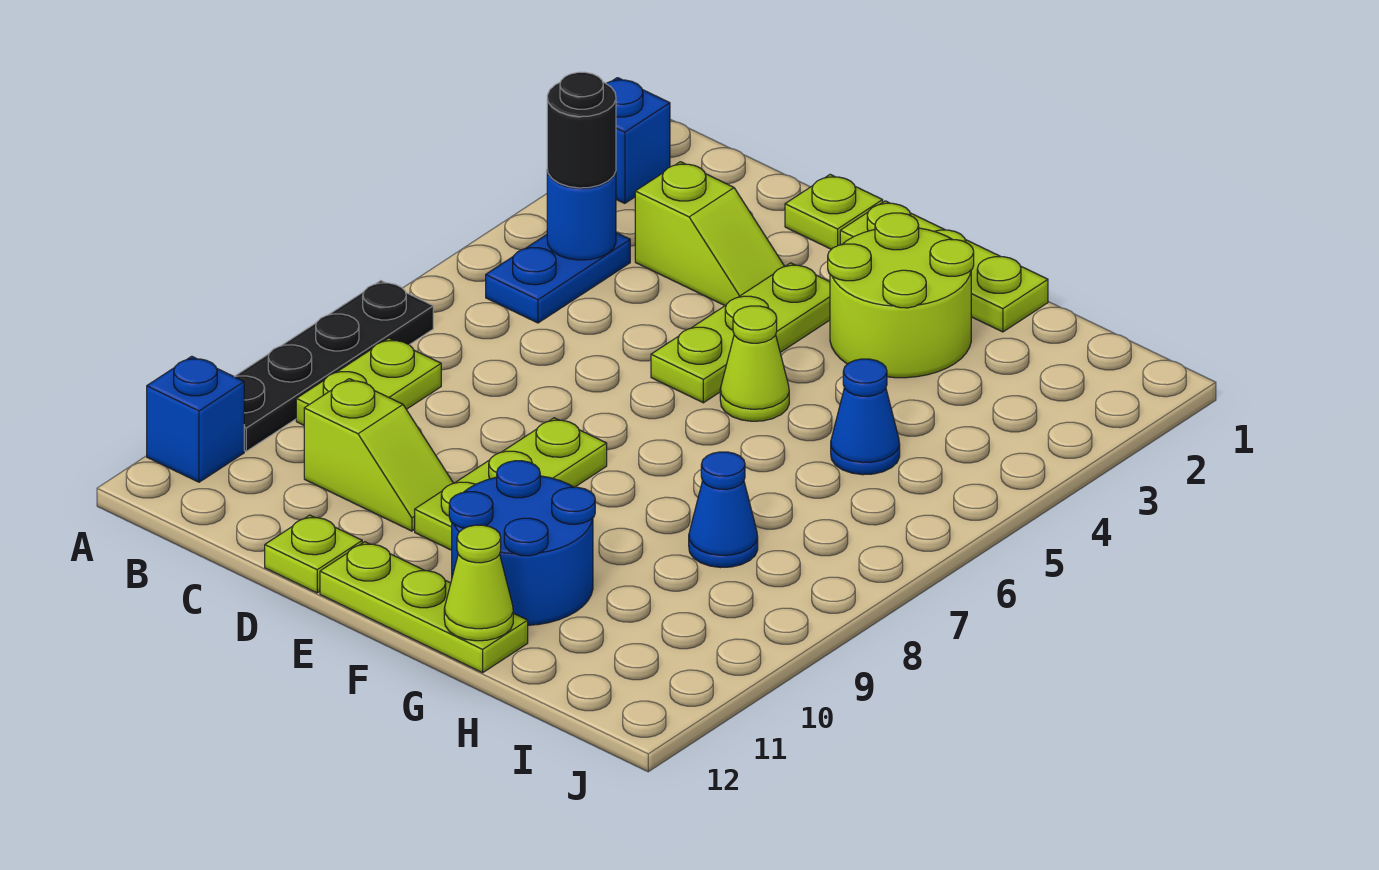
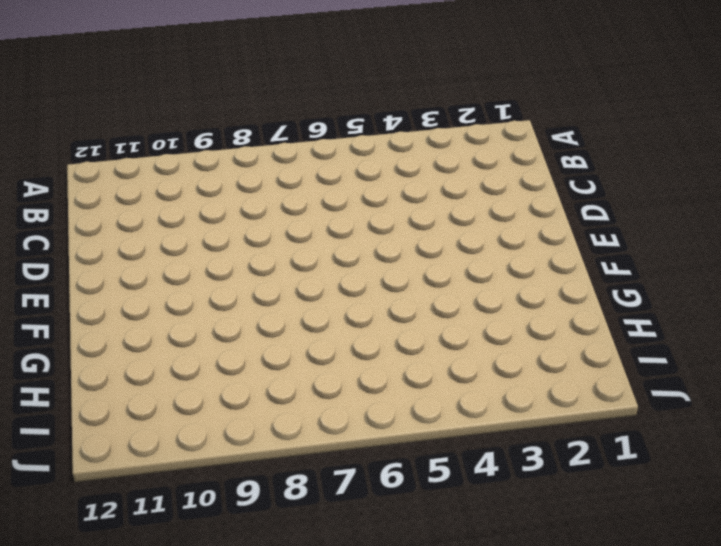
none -> blue brick A2 level 1
none -> black plate A7:A10 level 1
none -> blue brick A11 level 1

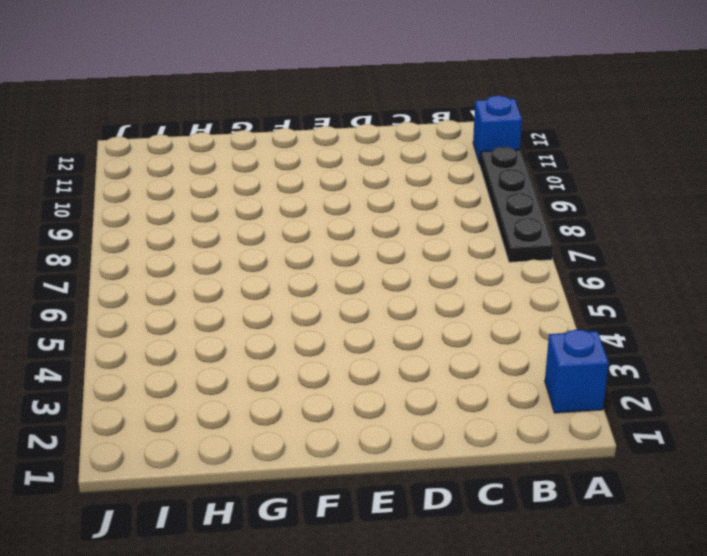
none -> blue plate B4:B5 level 1
none -> lime plate B8:B9 level 1
none -> lime slope C3:D3 level 1 top C

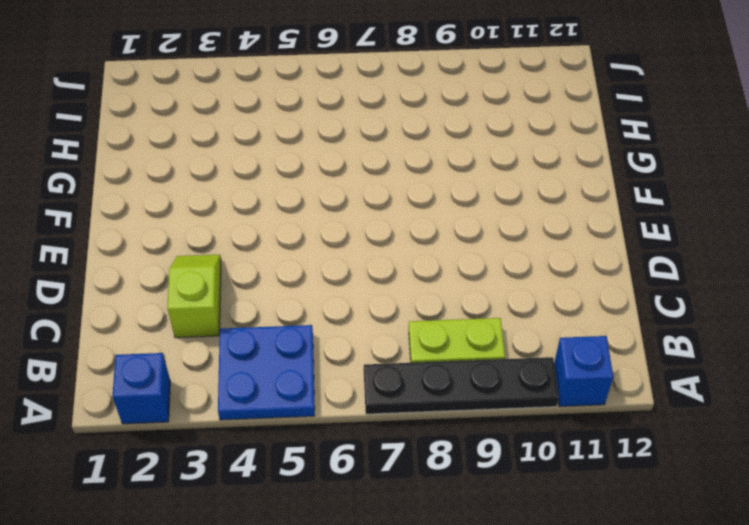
blue plate A4:B5 level 1 -> blue plate B4:B5 level 1
none -> lime slope C10:D10 level 1 top C
none -> lime plate D1 level 1
none -> lime plate D12 level 1

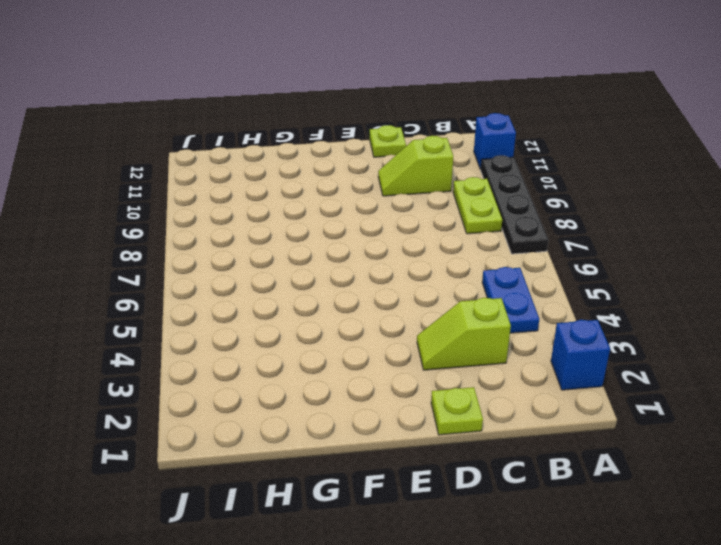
none -> lime plate E1:G1 level 1
none -> lime plate E3:E5 level 1
none -> lime plate E8:E10 level 1

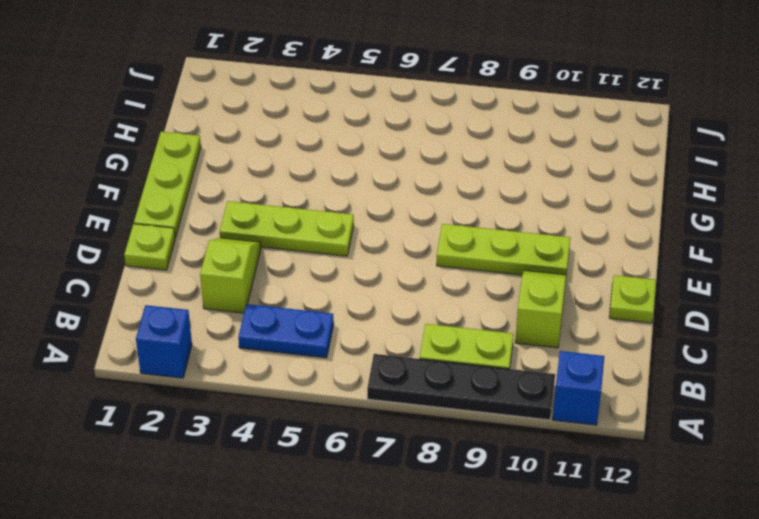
none -> lime plate E12:G12 level 1
none -> lime round brick F2:G3 level 1
none -> lime cone F5 level 1

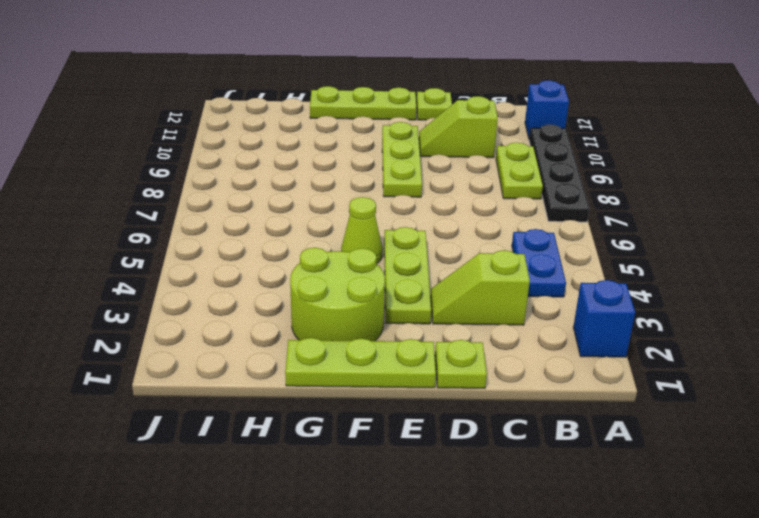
none -> blue round brick F10:G11 level 1
none -> blue cone H5 level 1
none -> blue cone H8 level 1

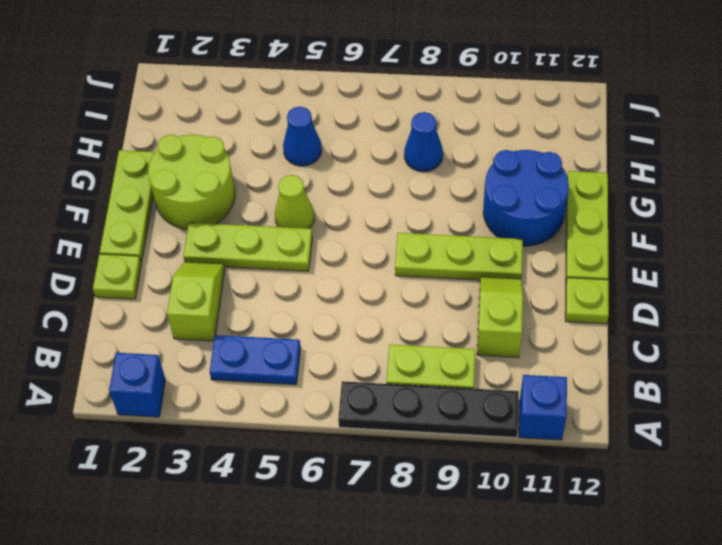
none -> blue round brick B4 level 2
none -> lime cone G12 level 2
none -> black round brick B4 level 3

